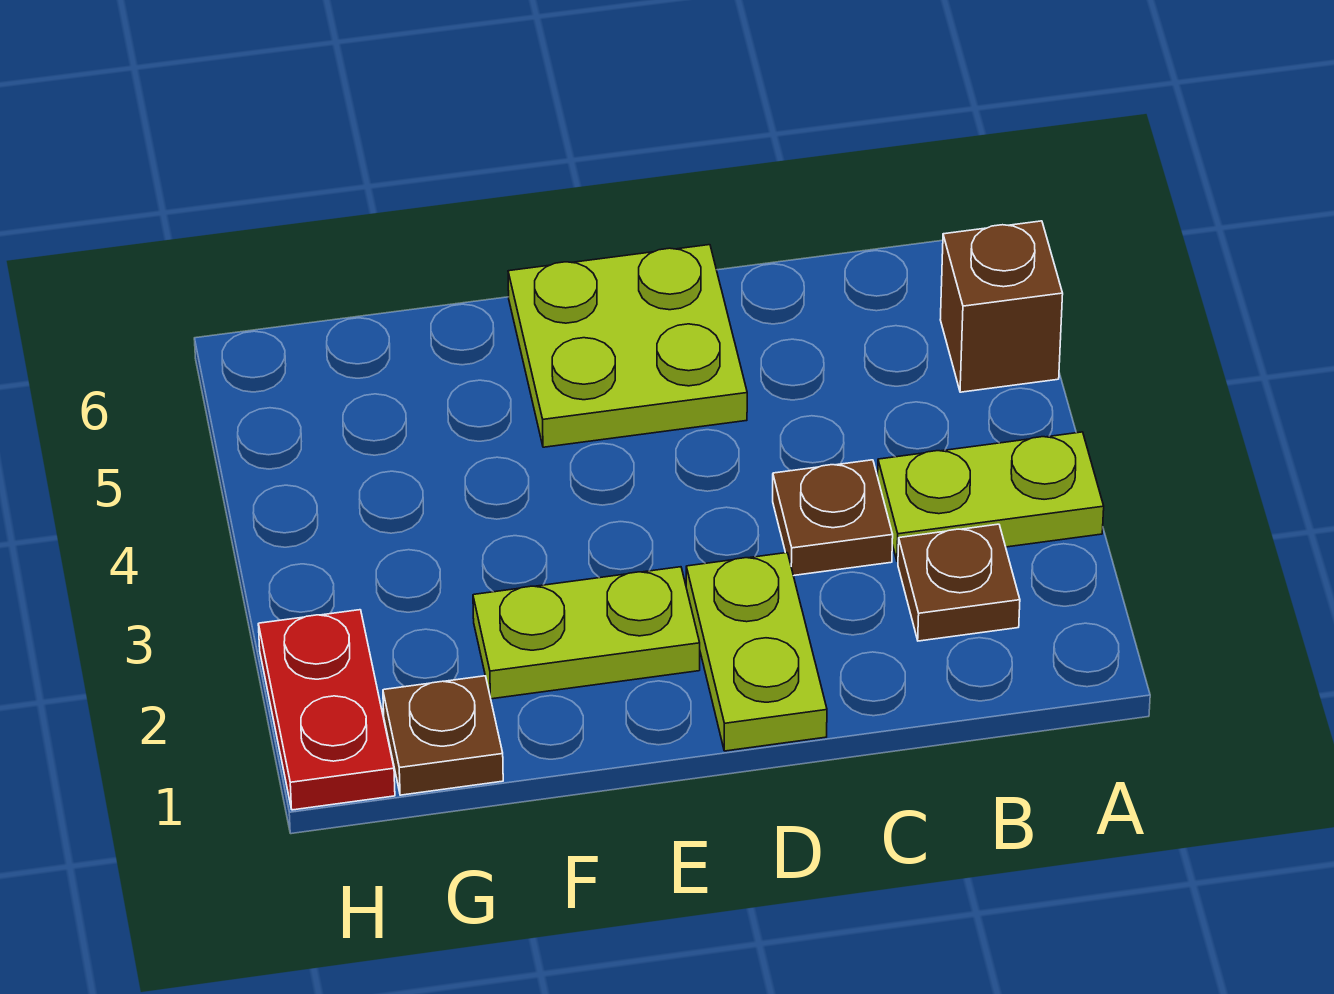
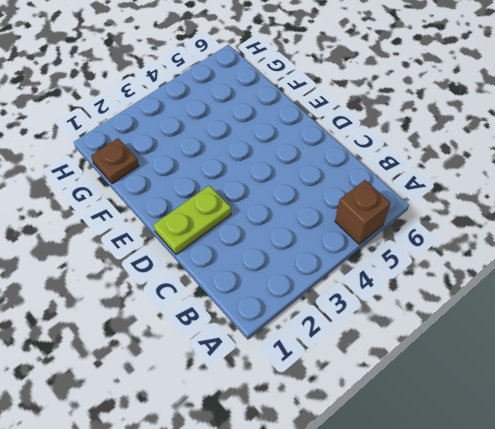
none -> lime plate A3:B3 level 1
none -> brown plate B2 level 1

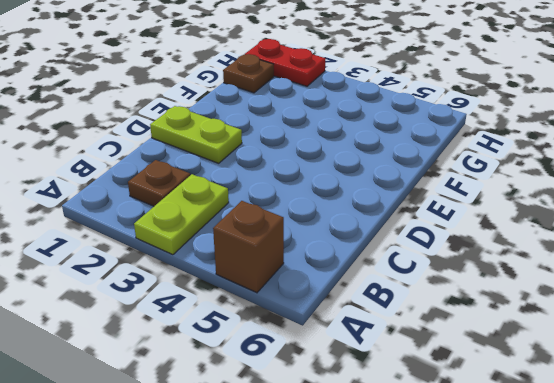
none -> brown plate C3 level 1
none -> lime plate D5:E6 level 1

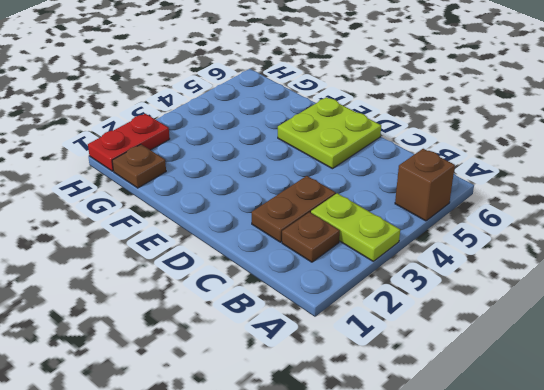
brown plate C2:C3 level 1 -> brown plate C3 level 1
none -> lime plate D1:D2 level 1
none -> lime plate E2:F2 level 1

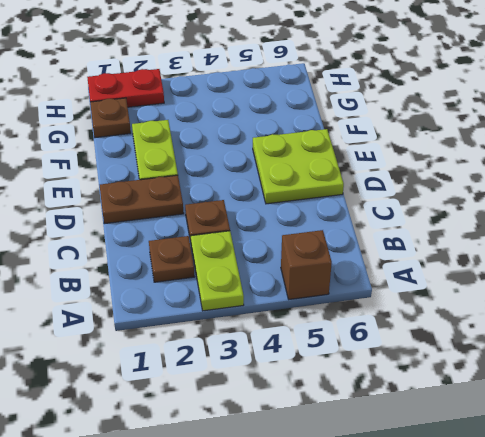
brown plate D1:D2 level 1 -> lime plate D1:D2 level 1

